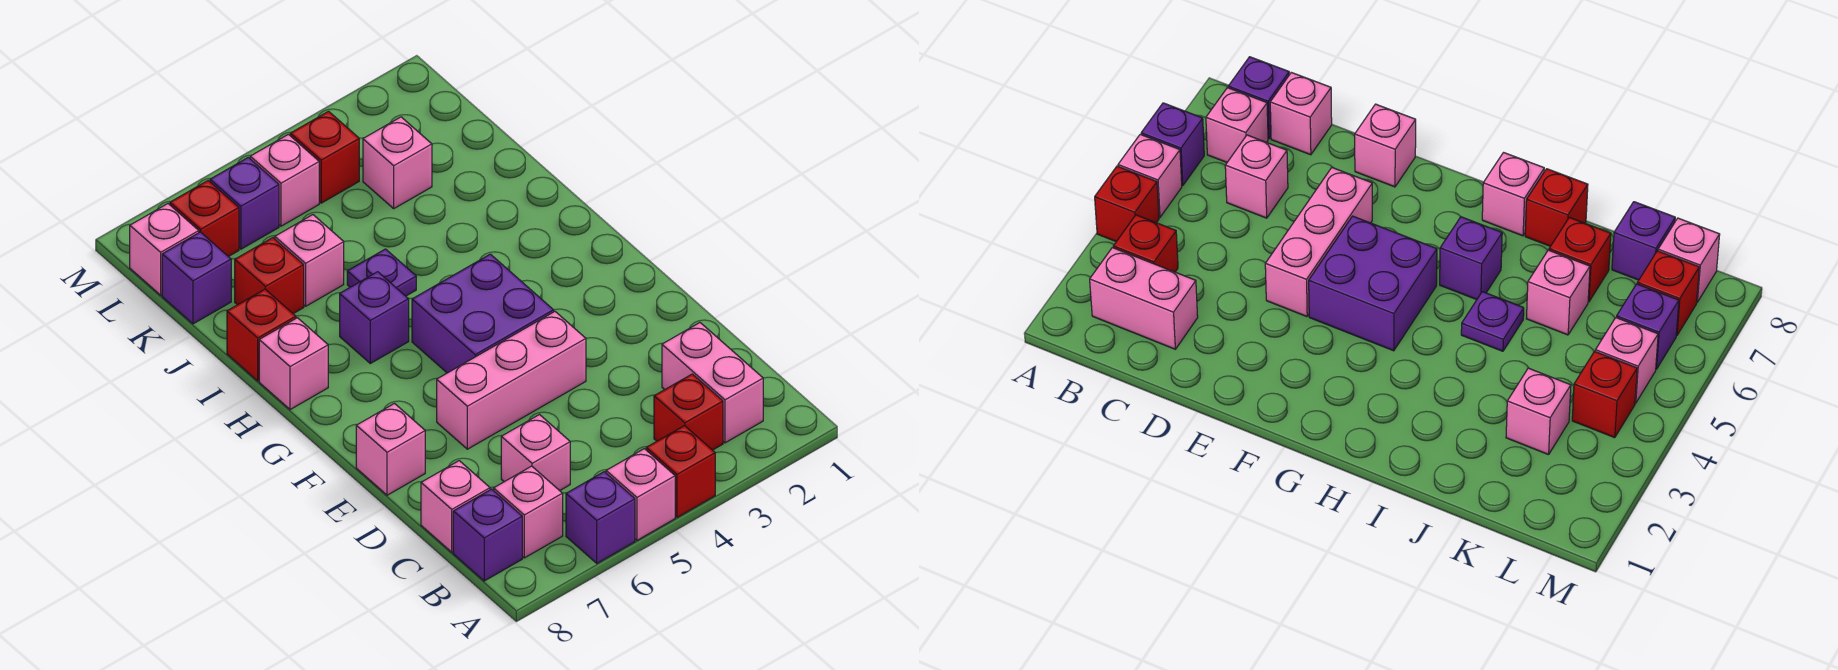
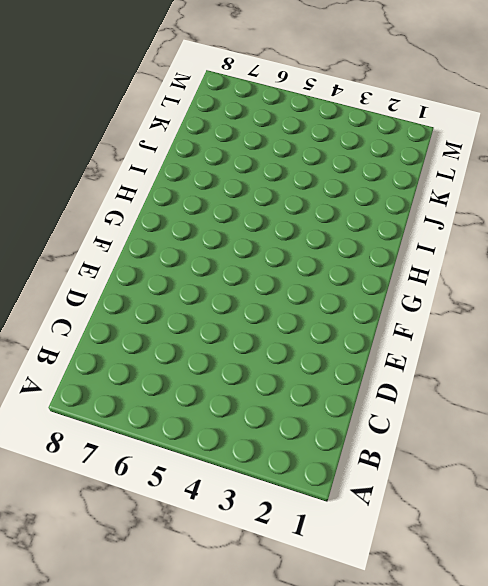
none -> red brick A4 level 1
none -> pink brick A5 level 1
none -> purple brick A6 level 1

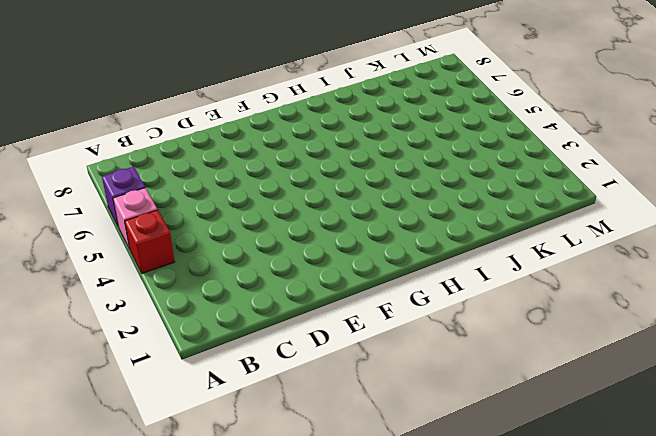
none -> pink brick B2:C2 level 1
none -> red brick B3 level 1
none -> pink brick B7 level 1

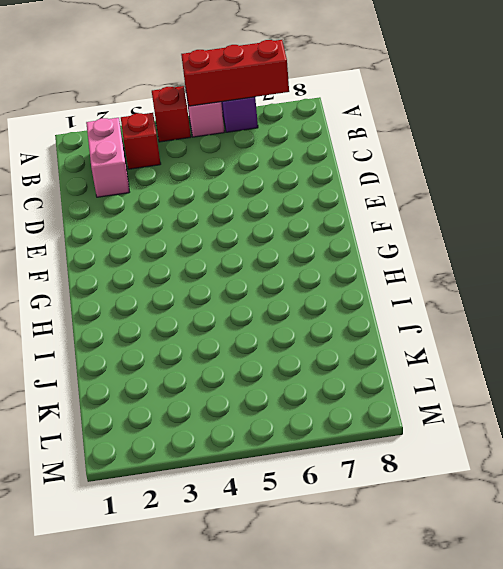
red brick A5:A7 level 2 -> none
none -> pink brick B7 level 1
none -> purple brick B8 level 1
none -> pink brick C6 level 1

